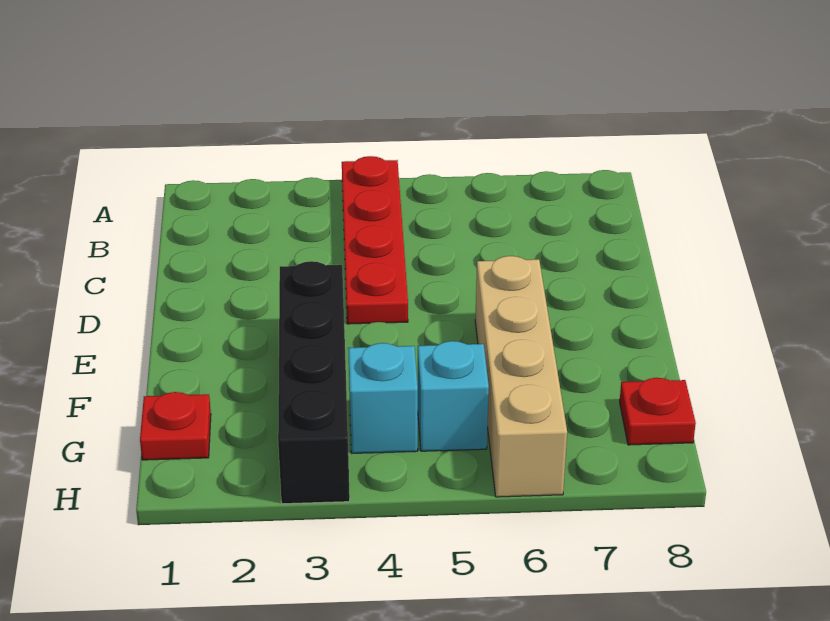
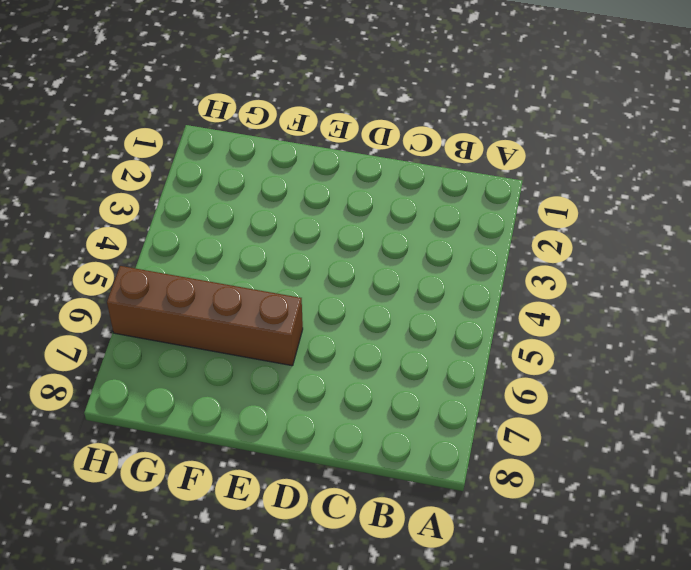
brown brick E6:H6 level 1 -> tan brick E6:H6 level 1
none -> red plate A4:D4 level 1
none -> black brick E3:H3 level 1

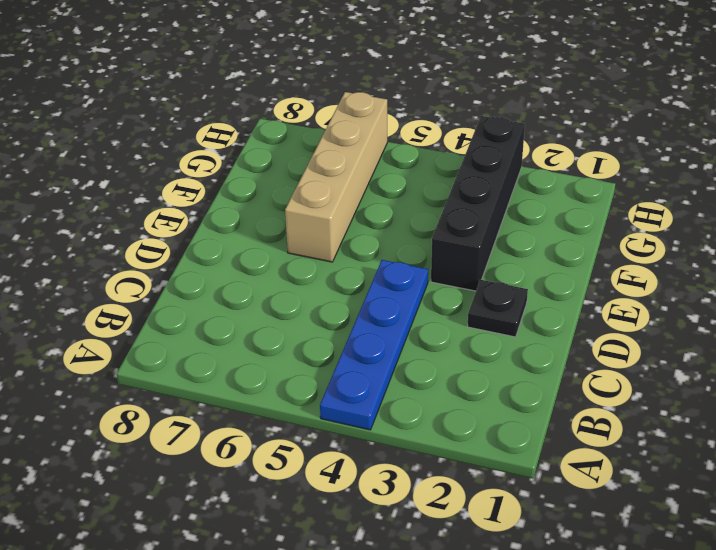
blue plate A4:D4 level 1 -> red plate A4:D4 level 1
black plate D2 level 1 -> none
none -> red plate G1 level 1
none -> cyan brick G4 level 1

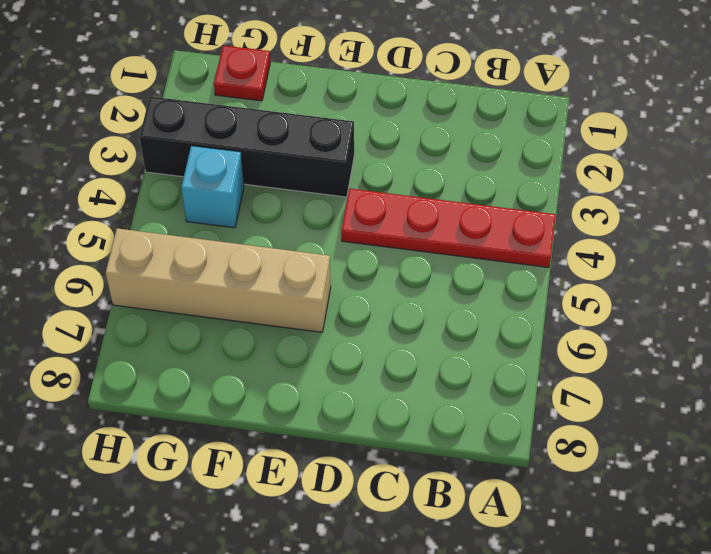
none -> cyan brick G5 level 1
none -> red plate G8 level 1

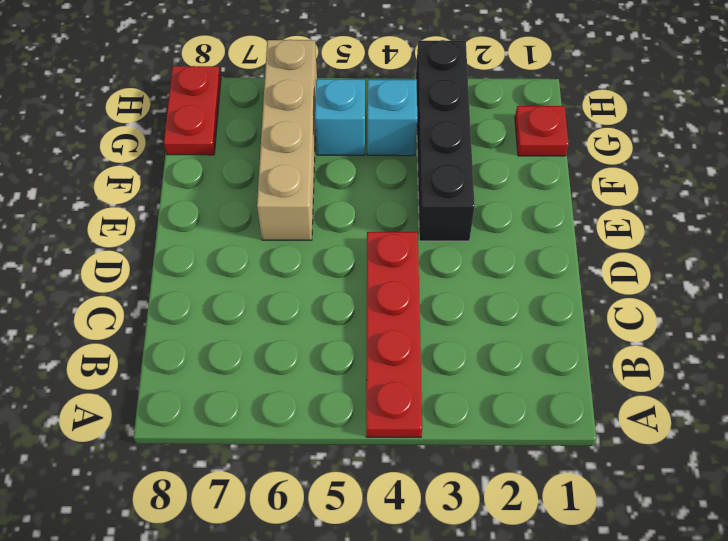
red plate G8:H8 level 1 -> red plate G8 level 1

